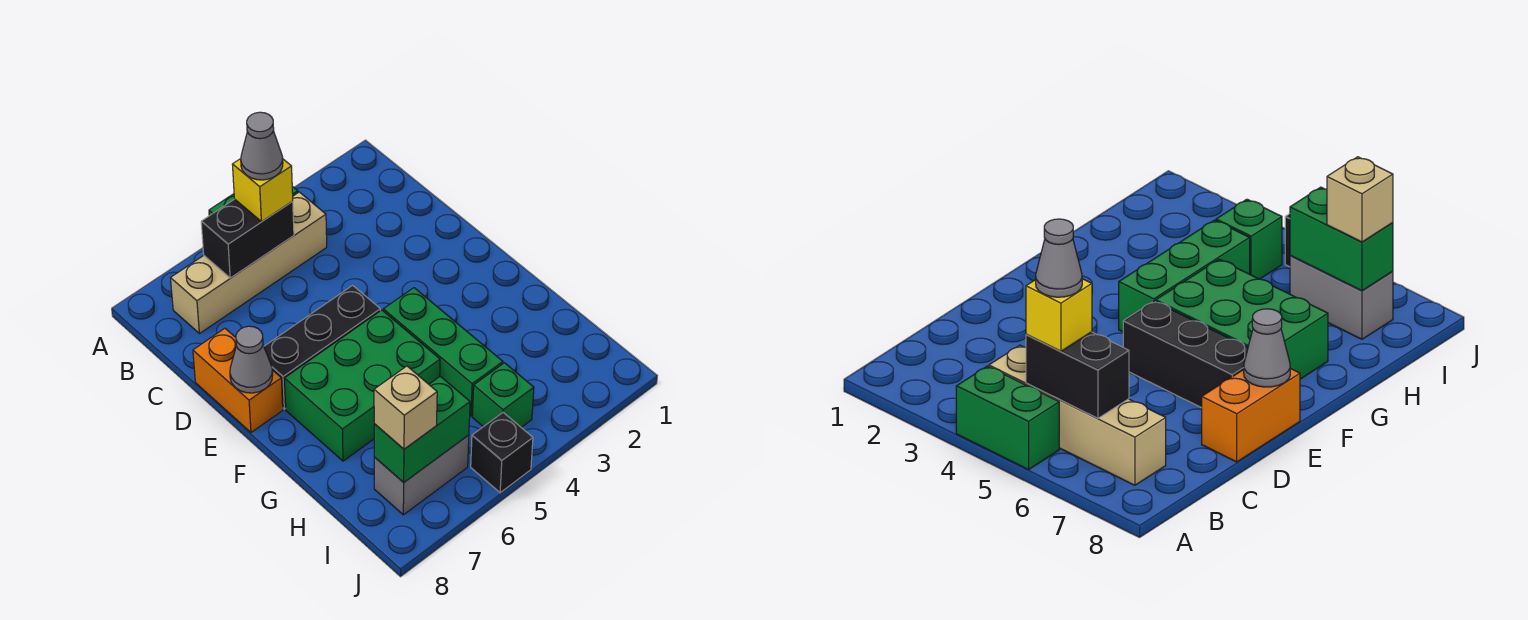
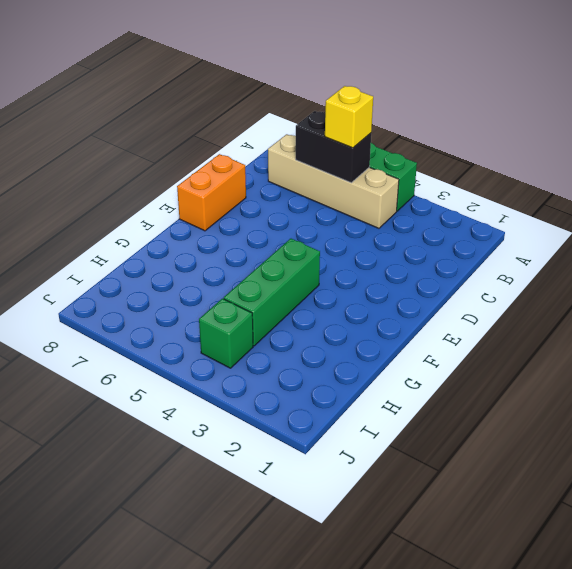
none -> black brick E5:E7 level 1
none -> green brick F5:G7 level 1
none -> grey brick I6:I7 level 1

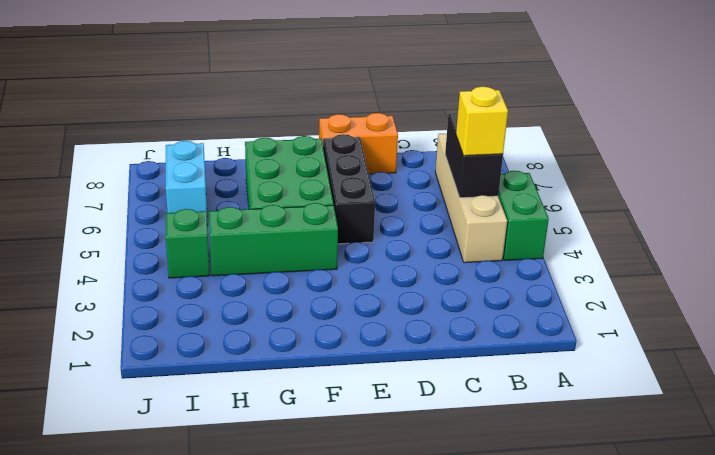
cyan brick I6:I7 level 1 -> grey brick I6:I7 level 1
none -> black brick J5 level 1
none -> grey cone E8 level 2
none -> green brick I6:I7 level 2

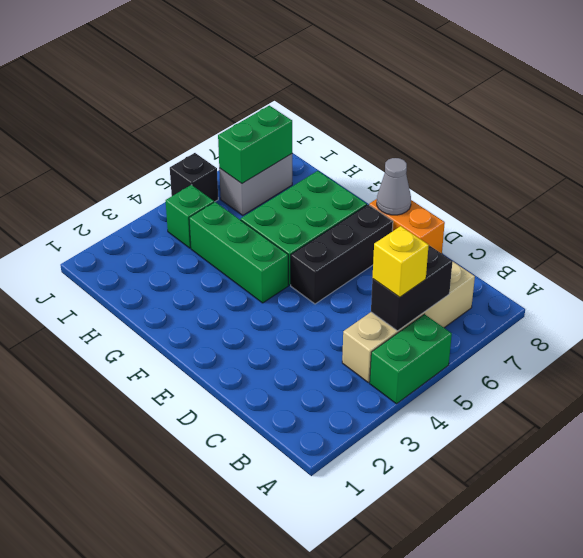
none -> tan brick I7 level 3
none -> grey cone B5 level 4

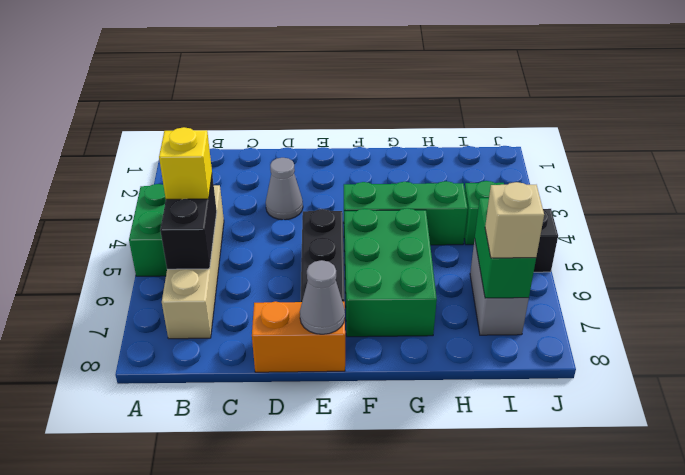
grey cone D3 level 1 -> grey cone B5 level 4

